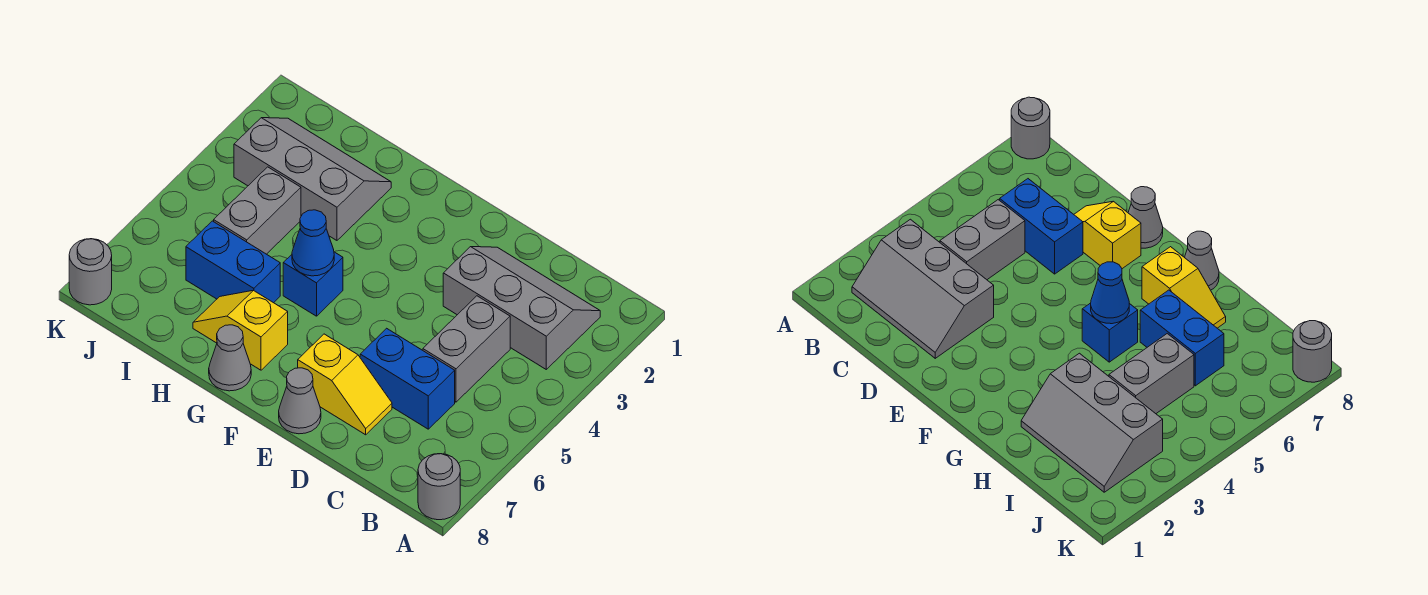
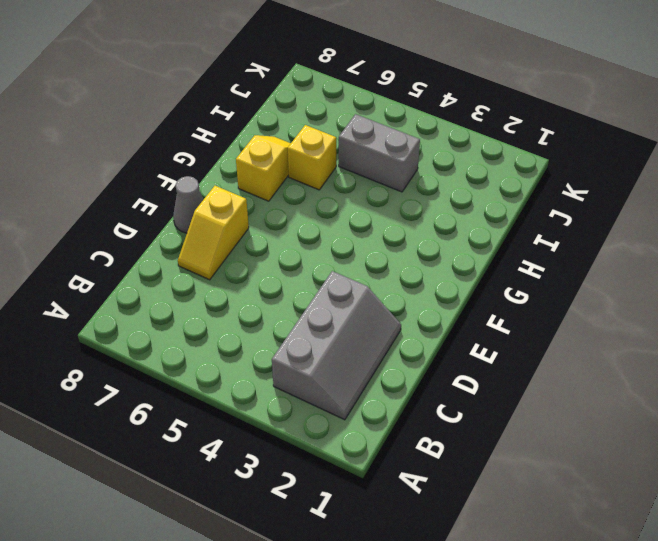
yellow brick H6 level 1 -> blue brick H6:I6 level 1
none -> grey round brick A8 level 1
none -> grey brick C4:C5 level 1
none -> blue brick C6:D6 level 1

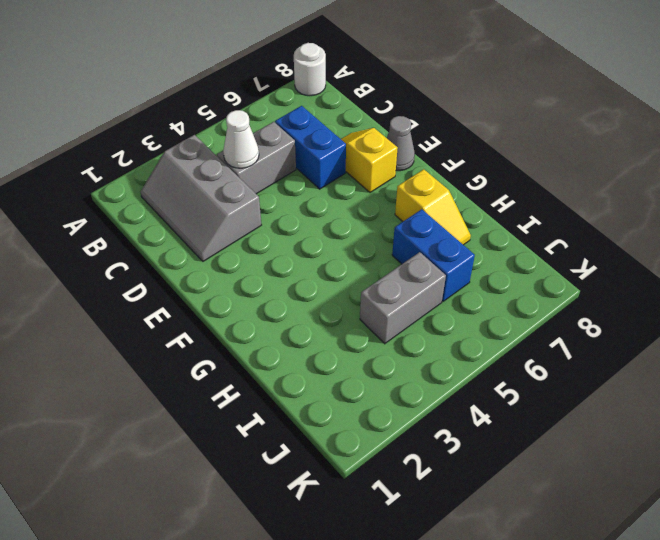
white round brick A8 level 1 -> grey round brick A8 level 1
white cone C4 level 2 -> none
none -> blue brick G5 level 1
none -> grey cone G8 level 1
none -> grey slope H2:J3 level 1 top 3

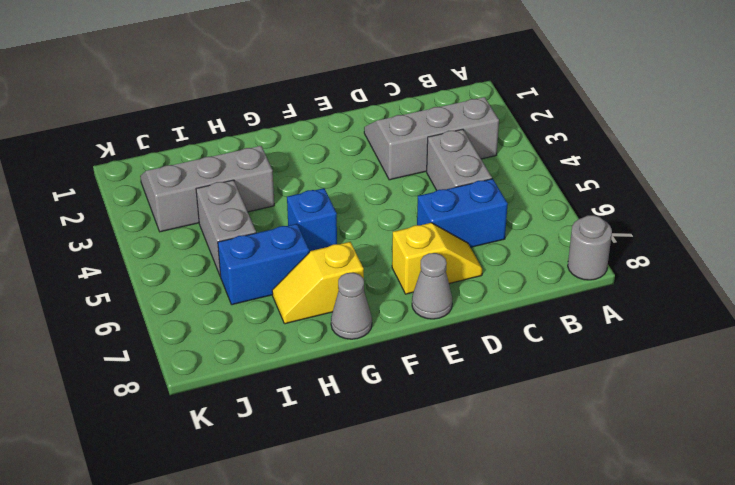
none -> grey round brick K8 level 1
none -> blue cone G5 level 2

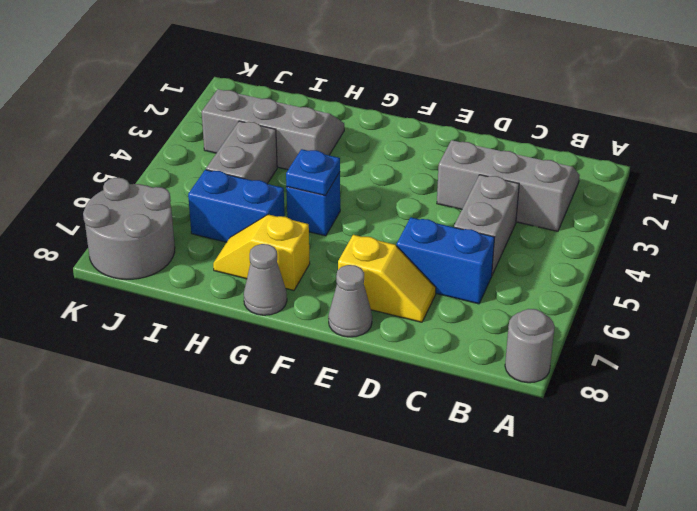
blue plate G5 level 2 -> blue cone G5 level 2
grey round brick J7:K8 level 1 -> grey round brick K8 level 1

